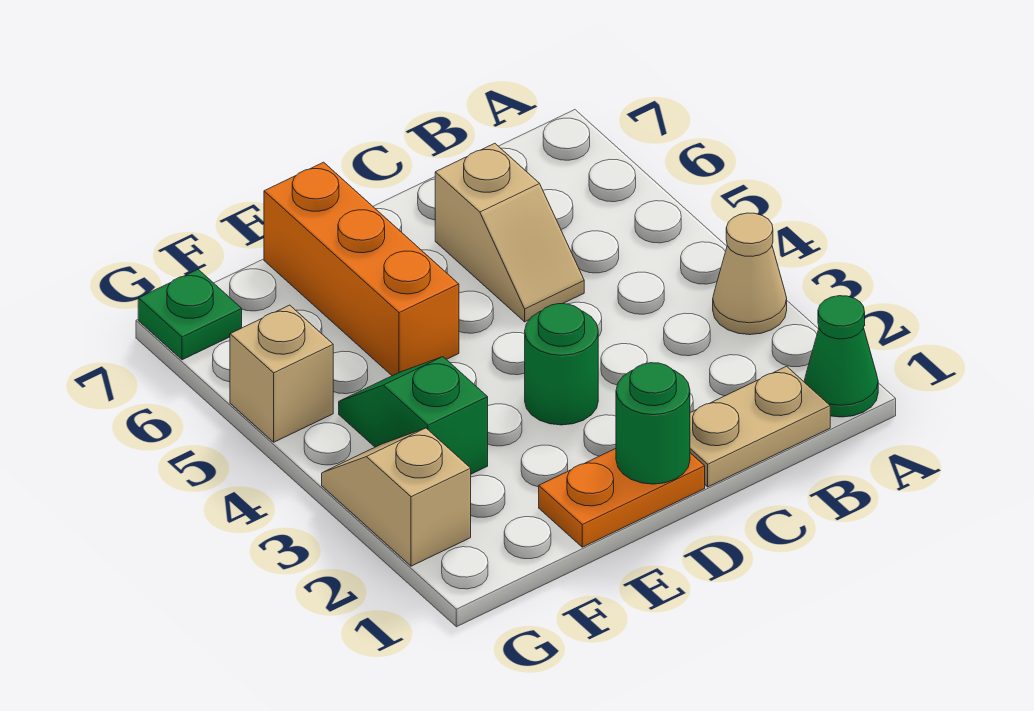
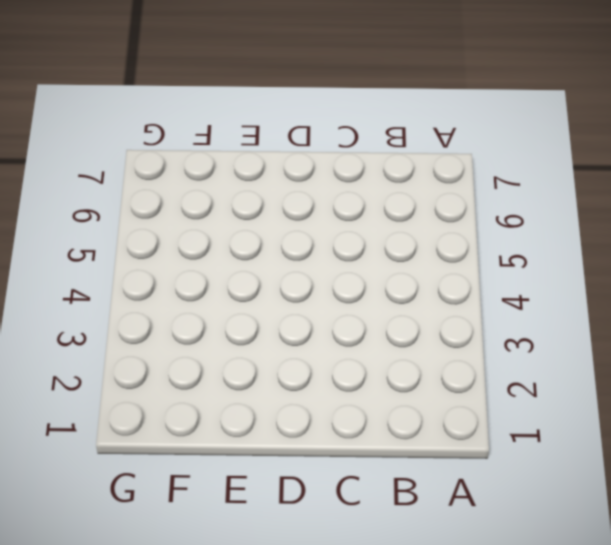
none -> green cone A1 level 1
none -> tan cone A3 level 1
none -> tan plate B1:C1 level 1

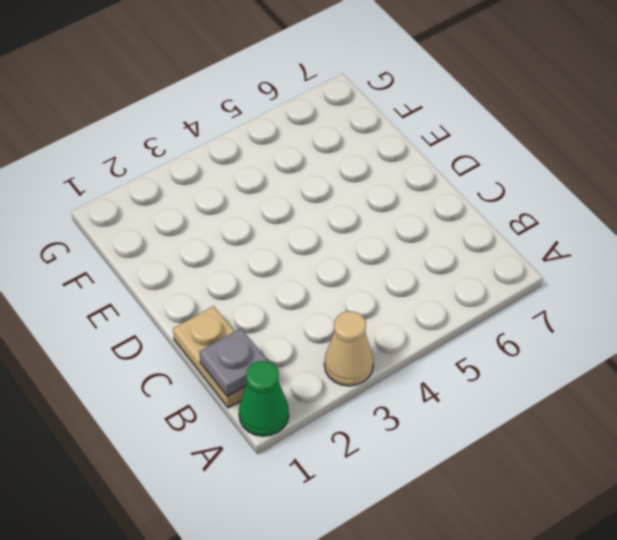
grey plate B1 level 2 -> none
none -> tan slope C5:C6 level 1 top 6
none -> orange plate D1:E1 level 1
none -> green round brick D3 level 1

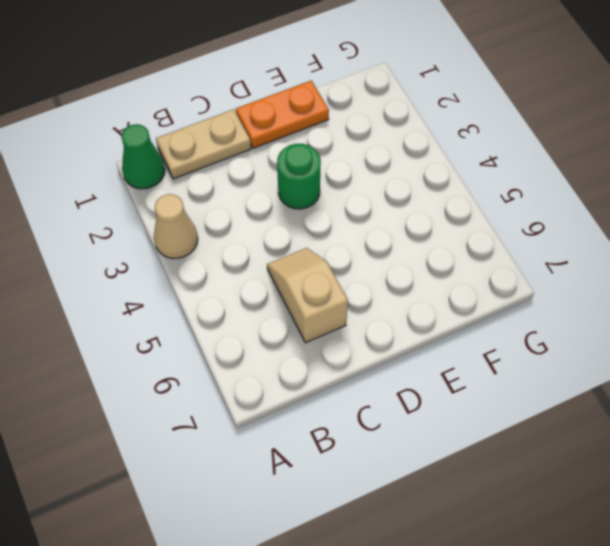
none -> orange brick E5:E7 level 1
none -> green slope F3:F4 level 1 top 3
none -> tan slope G2:G3 level 1 top 2

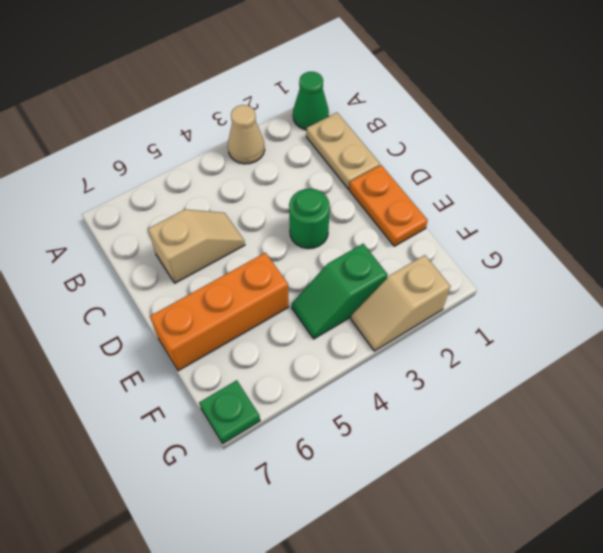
none -> tan brick G5 level 1
none -> green round brick D1 level 2

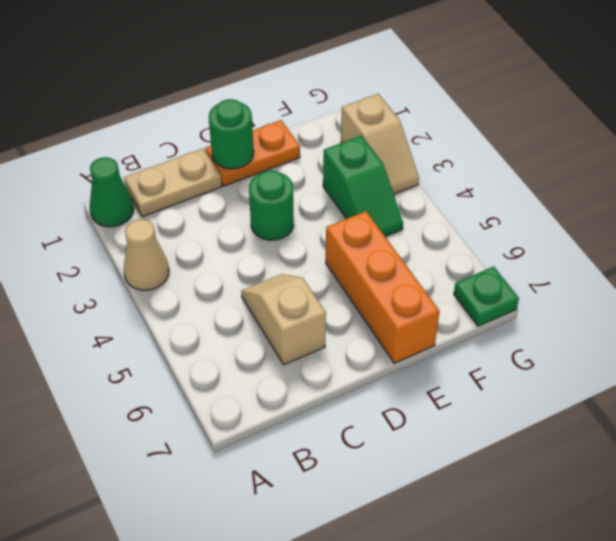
none -> tan brick G5 level 1

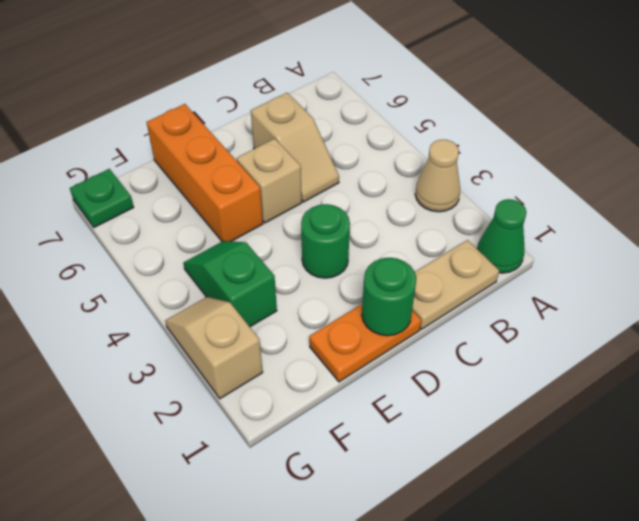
tan brick D5 level 1 -> tan brick G5 level 1

